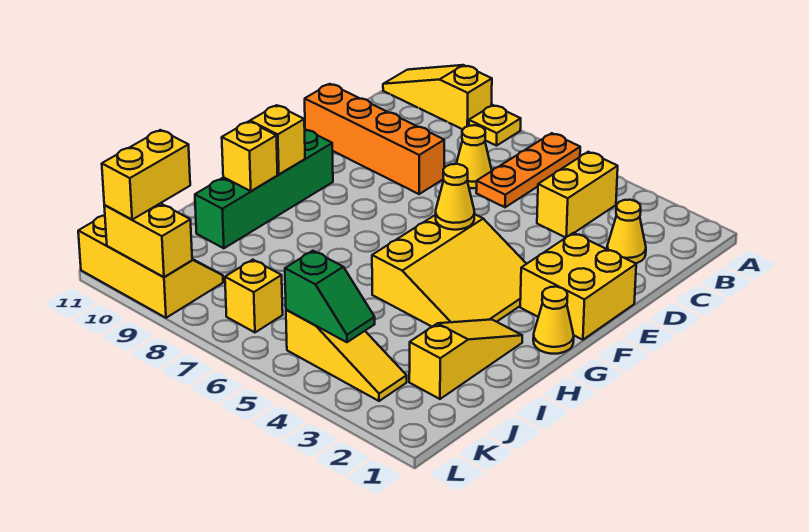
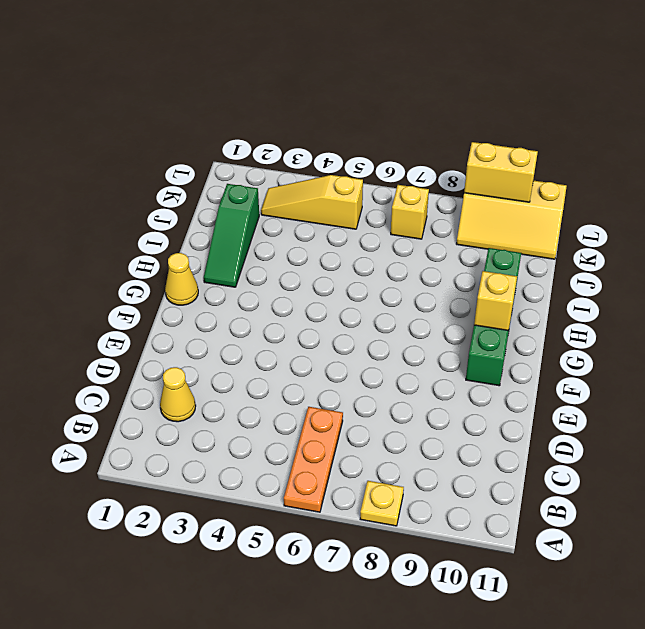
green slope H2:J2 level 1 top J -> yellow slope H2:J2 level 1 top J
none -> yellow slope A9:A11 level 1 top 9
none -> yellow brick B4:C4 level 1
none -> yellow cone C7 level 1

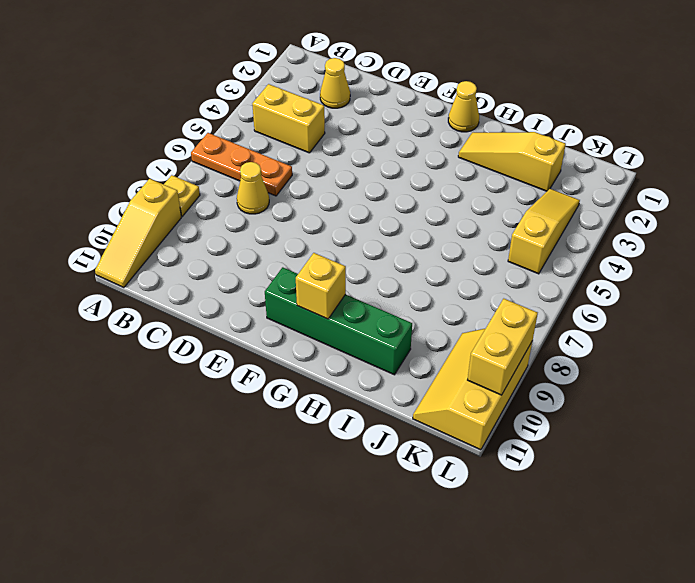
none -> orange brick D8:D11 level 1
none -> yellow brick E1:F2 level 1
none -> yellow slope F3:H5 level 1 top 5

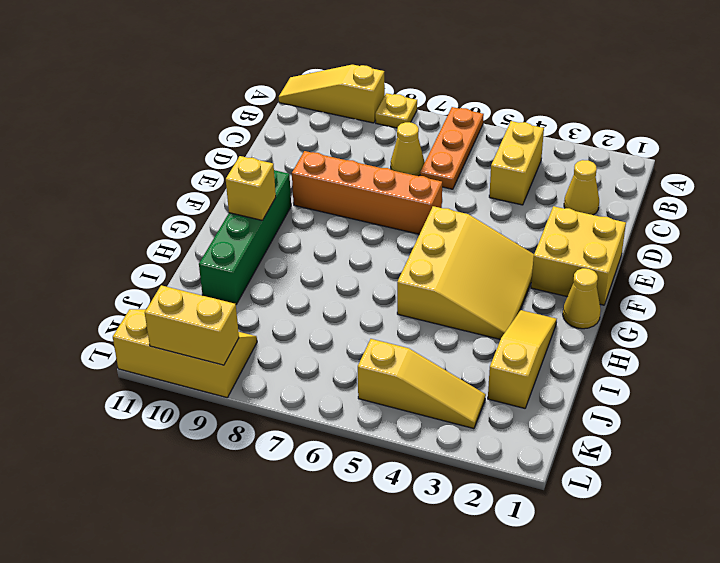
orange brick E6:E9 level 1 -> orange brick D8:D11 level 1
none -> yellow brick K7 level 1
none -> yellow cone F5 level 2
none -> yellow brick H10 level 2

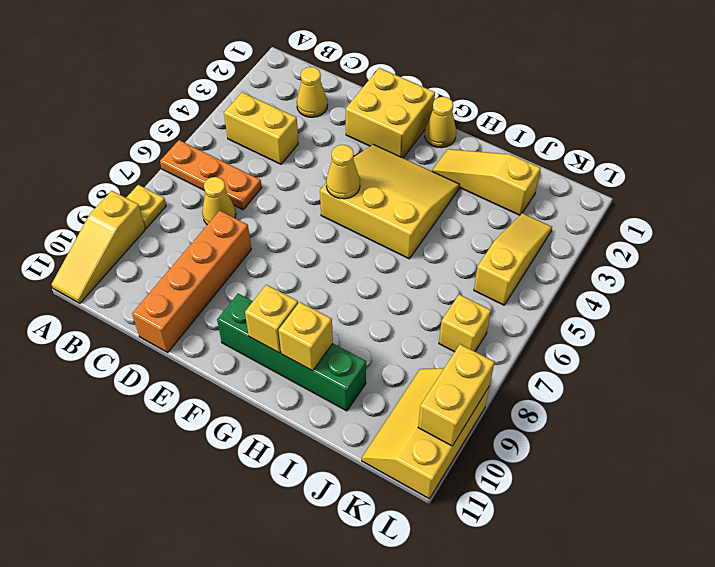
none -> green slope K4:K5 level 2 top 5
none -> yellow brick K10:L10 level 3

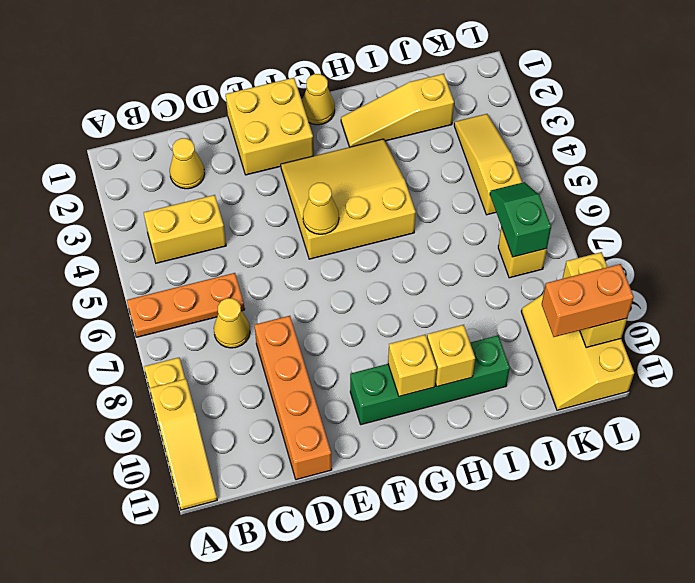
green slope K6:K7 level 2 top 7 -> green slope K4:K5 level 2 top 5
orange brick K10:L10 level 3 -> yellow brick K10:L10 level 3

